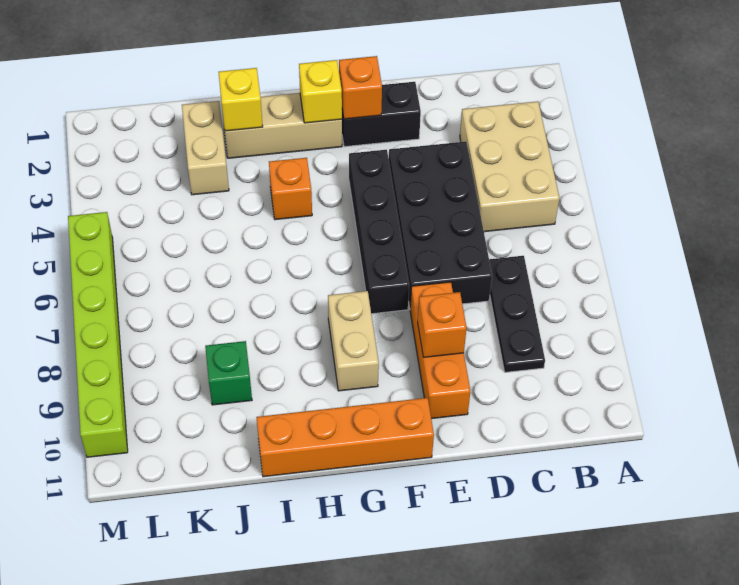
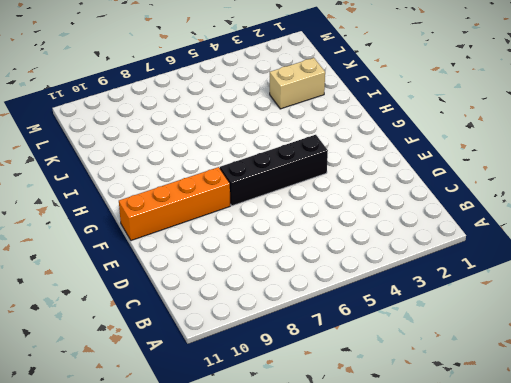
orange brick F8:F11 level 1 -> orange brick F11:I11 level 1
none -> tan brick B3:C5 level 1
none -> black plate C7:C9 level 1
none -> black brick D4:E7 level 1

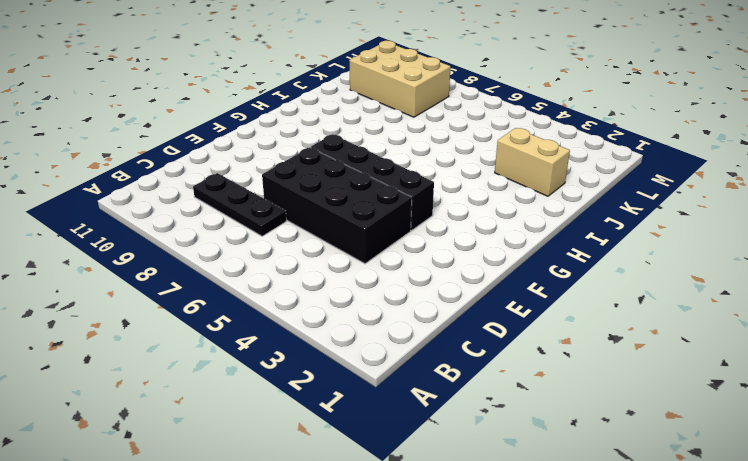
tan brick K8:L10 level 1 -> tan brick B3:C5 level 1
none -> black brick E2:F2 level 1
none -> orange brick E8:E10 level 1
none -> orange brick F11:I11 level 1

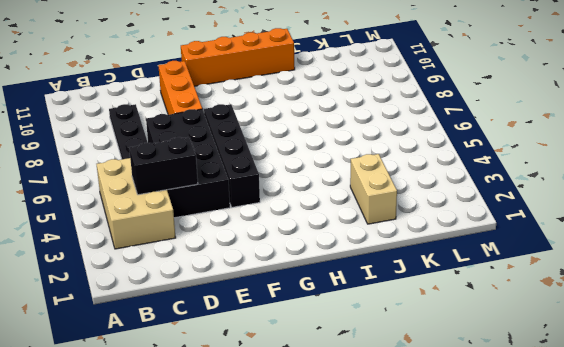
black brick C4:D4 level 2 -> black brick E2:F2 level 1
none -> tan brick G2:I2 level 1
none -> tan brick G8:G9 level 1
none -> orange brick H4 level 1

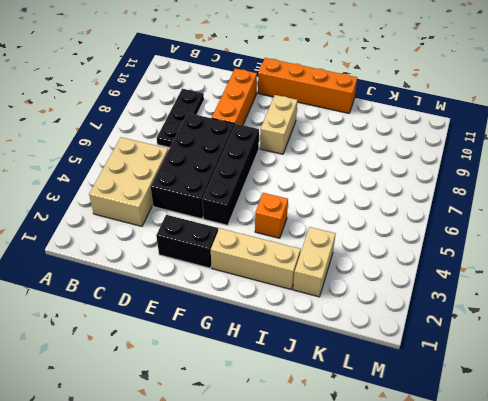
none -> green brick J9 level 1
none -> lime brick M5:M10 level 1
none -> orange brick E9 level 2

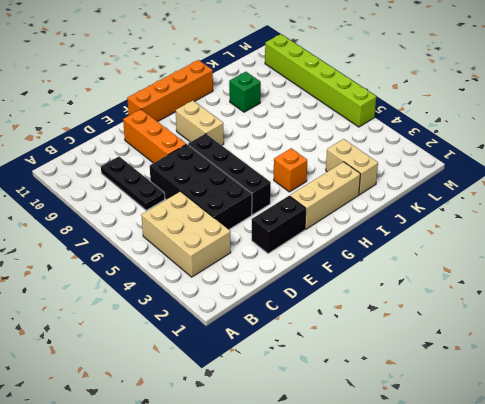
none -> orange brick E9 level 2
none -> orange brick F2 level 2
none -> yellow brick G2 level 2

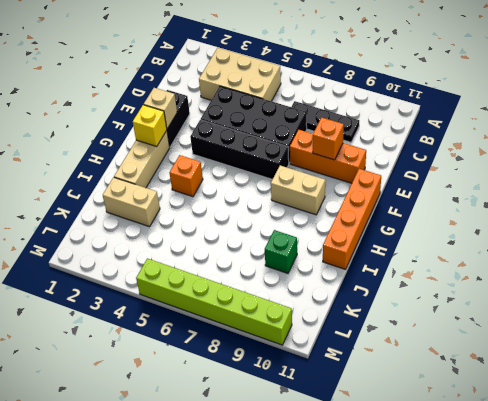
tan brick F2 level 2 -> orange brick F2 level 2
none -> yellow brick I2 level 2

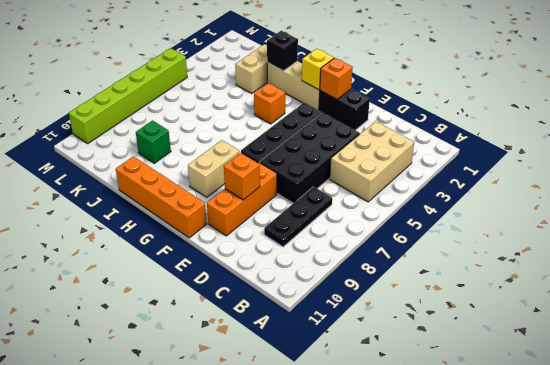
black brick I2 level 2 -> yellow brick I2 level 2

